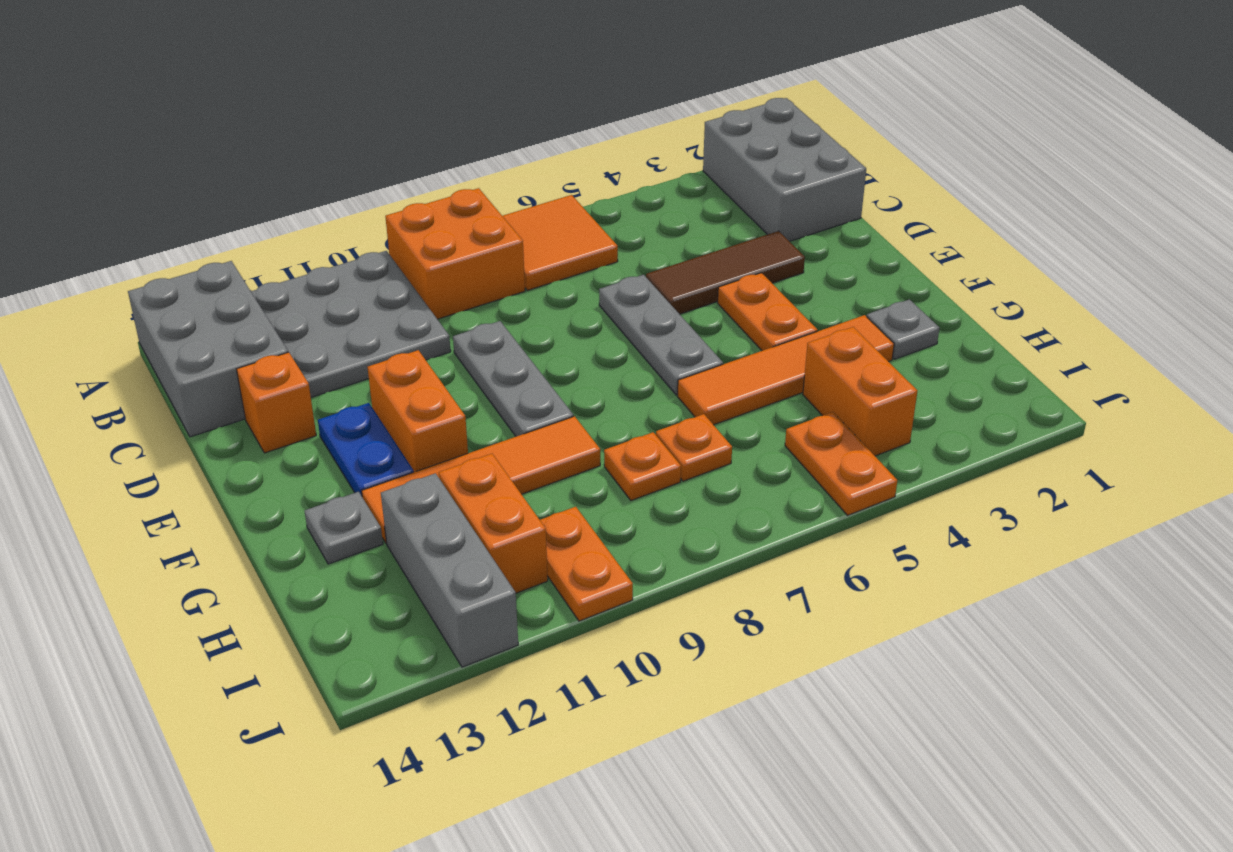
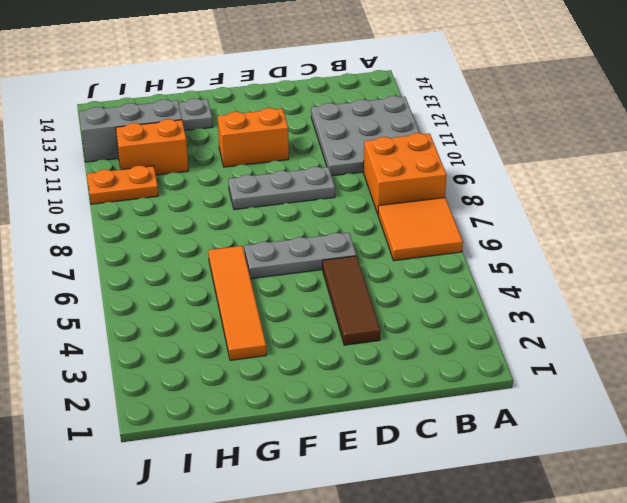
none -> grey brick A1:C2 level 1
none -> grey brick A13:C14 level 1
none -> orange brick D13 level 1

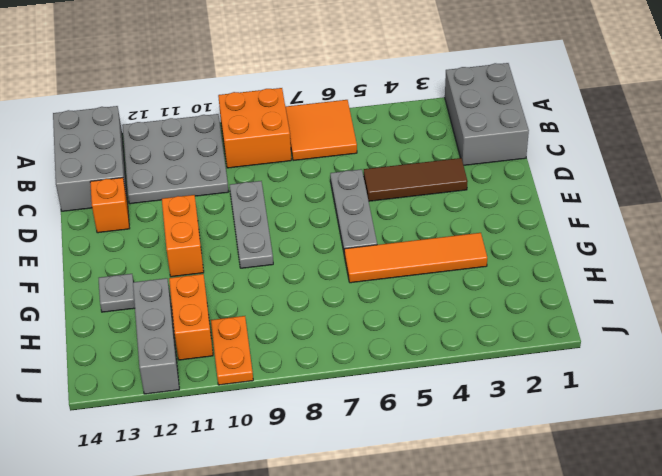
none -> orange plate E4:F4 level 1
none -> blue plate E12:F12 level 1
none -> grey plate G2 level 1

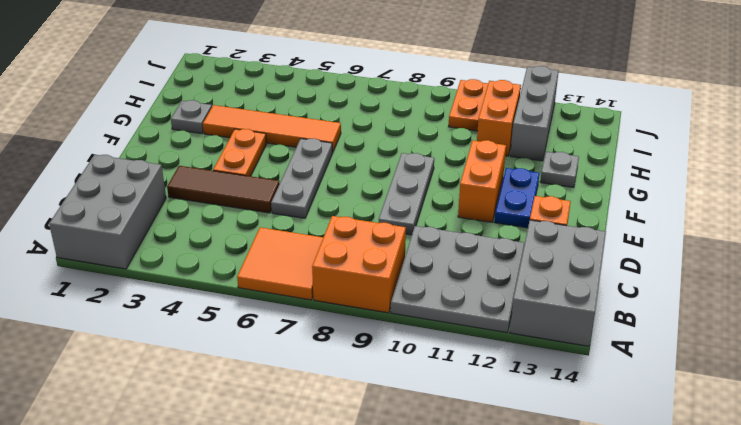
none -> orange tile G9:G12 level 1
none -> orange brick H4:I4 level 1
none -> orange plate H7 level 1

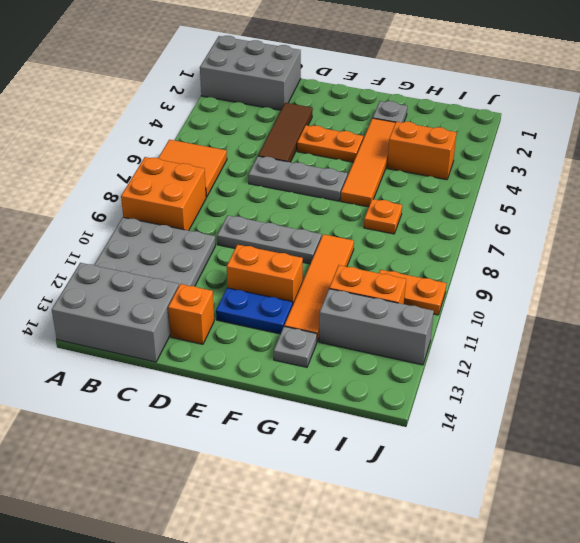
none -> orange plate H8 level 1
none -> orange plate I5:J5 level 1

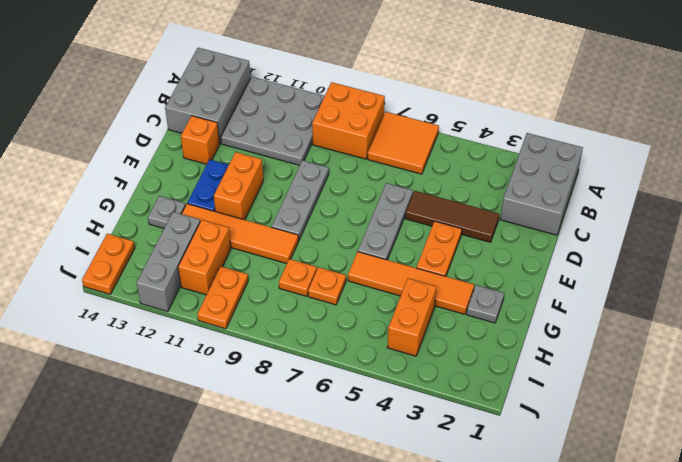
orange plate I14:J14 level 1 -> orange plate I5:J5 level 1

